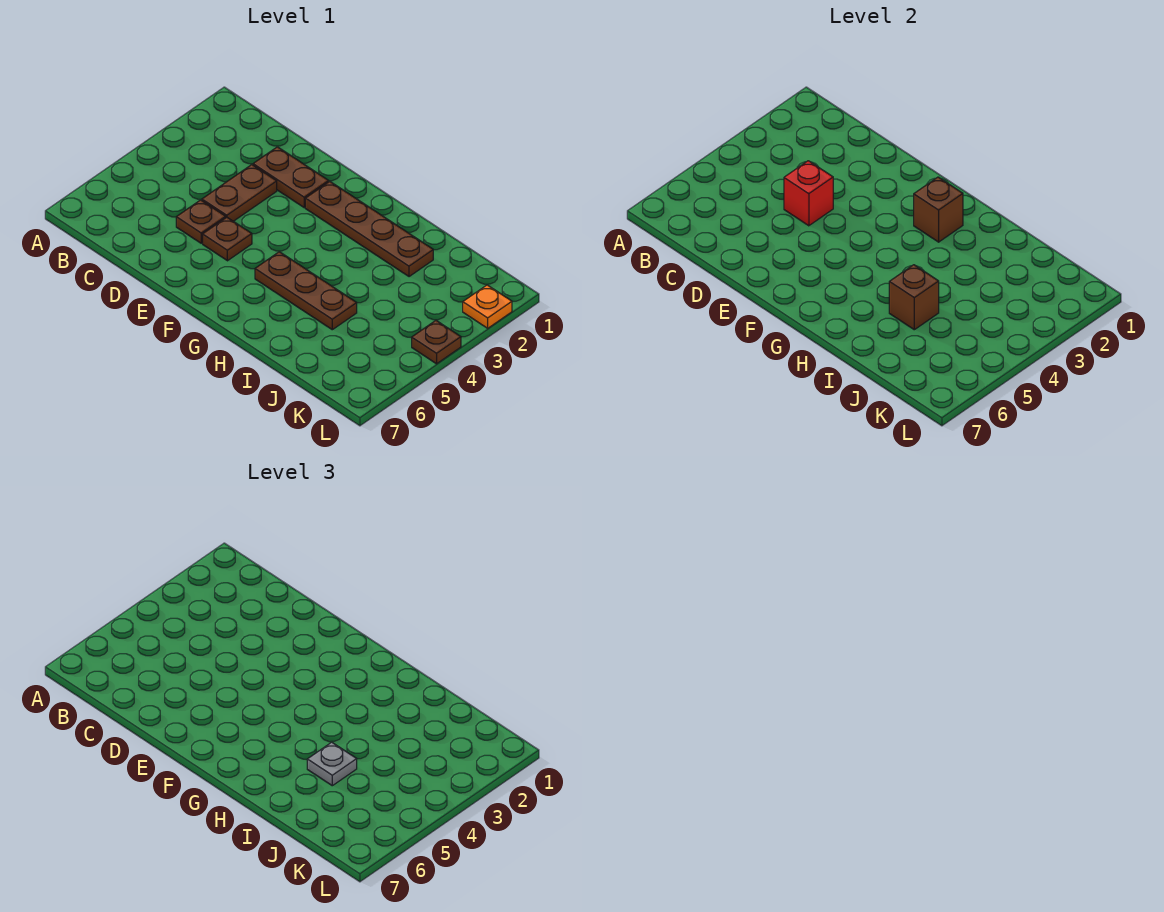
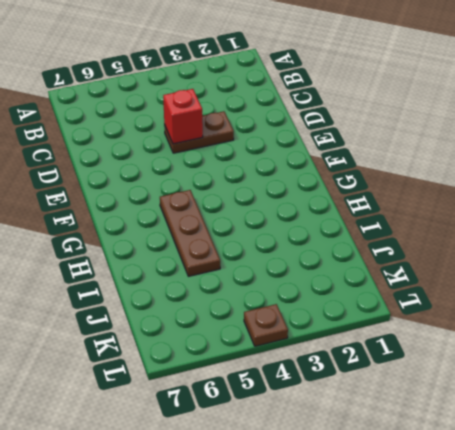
none -> brown plate D2:E2 level 1
none -> brown plate D5 level 1
none -> brown plate E5 level 1

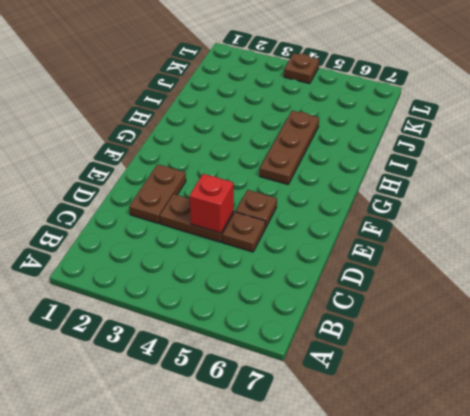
none -> brown plate F2:I2 level 1
none -> orange plate L2 level 1
none -> brown brick G2 level 2

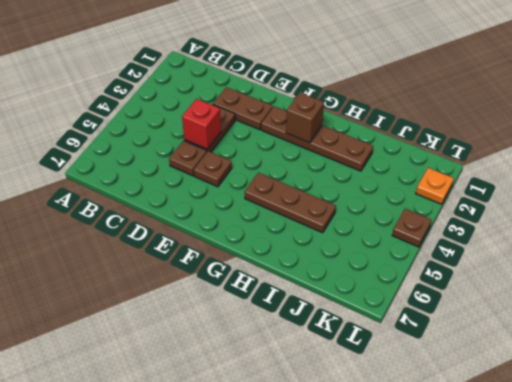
none -> brown brick I5 level 2
none -> grey plate I5 level 3

